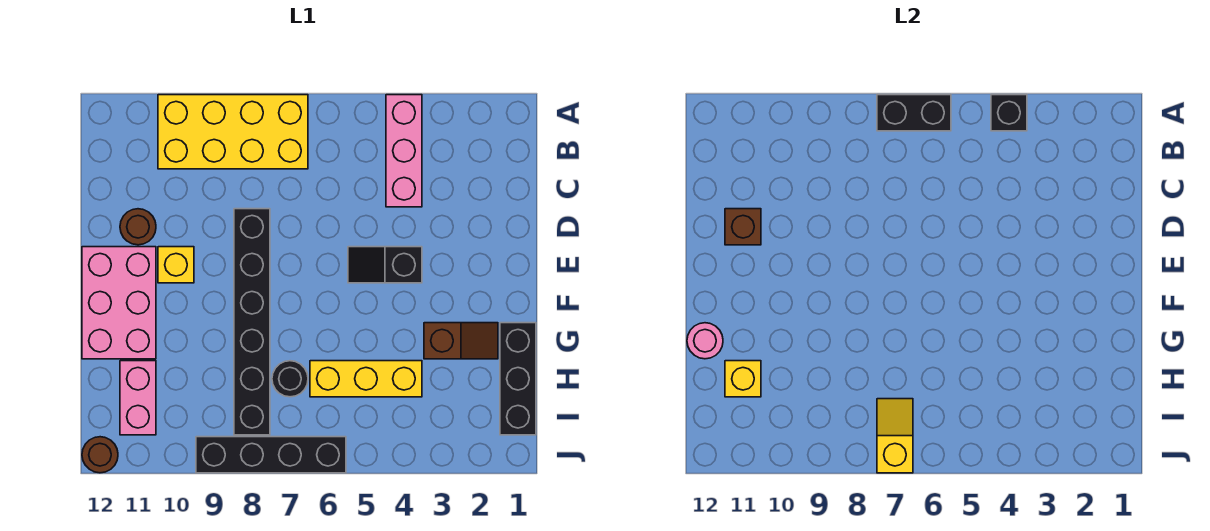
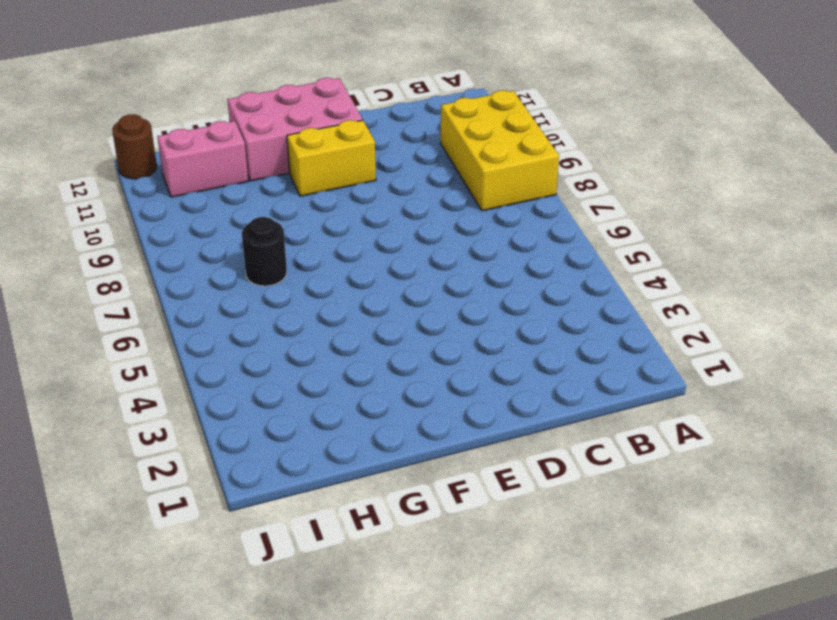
yellow brick A8:B10 level 1 -> yellow brick A7:B10 level 1
yellow brick E10:F10 level 1 -> yellow brick E10 level 1
none -> pink brick A4:C4 level 1
none -> black brick D8:I8 level 1
none -> brown round brick D11 level 1

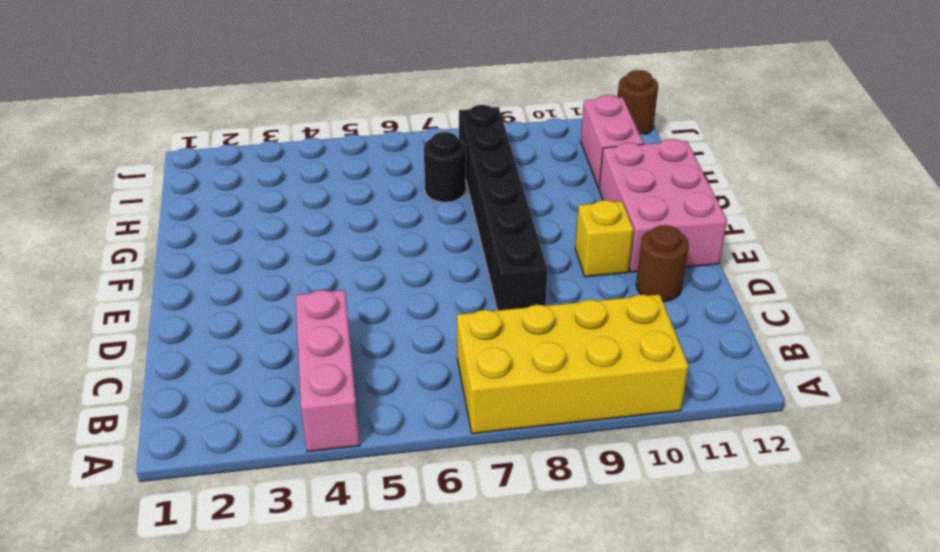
none -> black slope E4:E5 level 1 top 4
none -> black brick G1:I1 level 1
none -> brown slope G2:G3 level 1 top 3

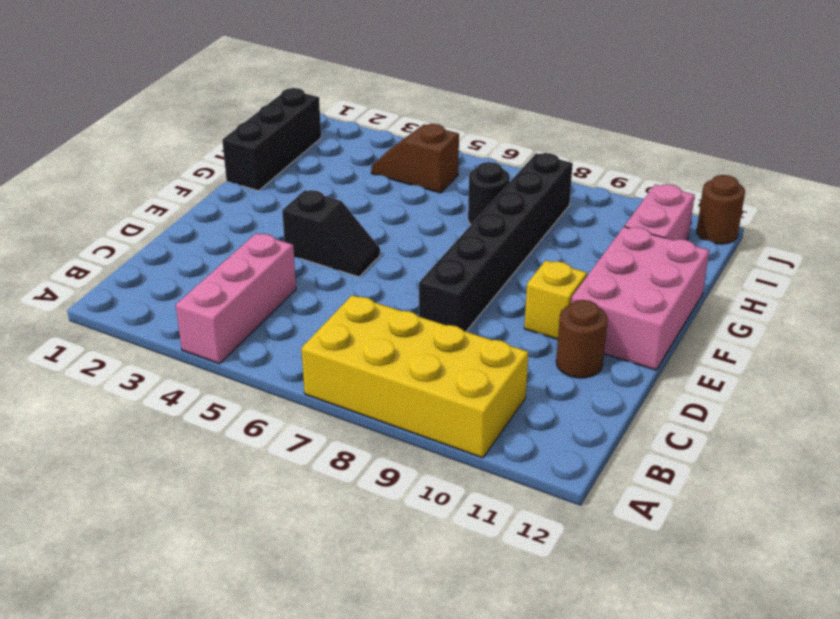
brown slope I4:I5 level 1 top 5 -> brown slope G2:G3 level 1 top 3
none -> yellow brick H4:H6 level 1
none -> black brick J6:J9 level 1
none -> black brick A4 level 2

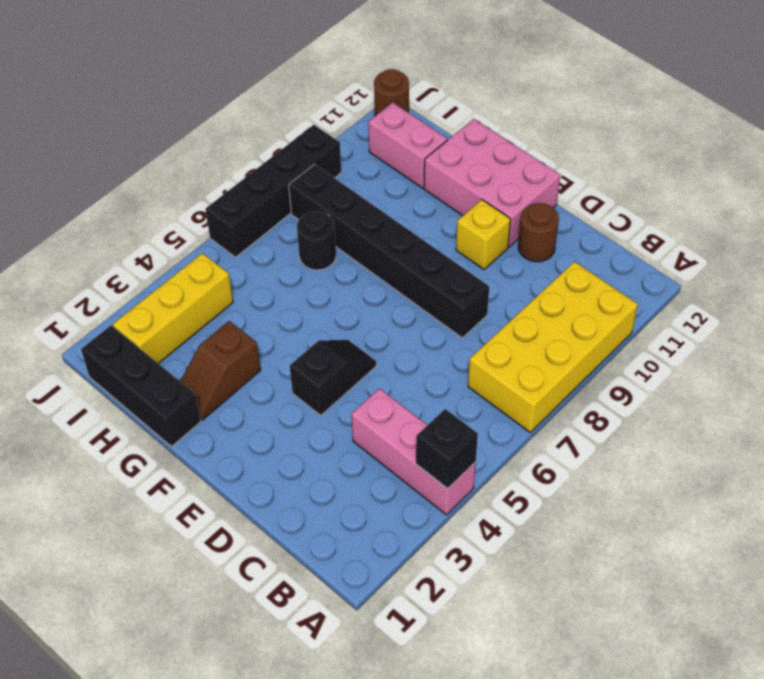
yellow brick I2:I4 level 1 -> yellow brick H4:H6 level 1
none -> black brick A6:A7 level 2
none -> brown brick D11 level 2
none -> pink round brick G12 level 2

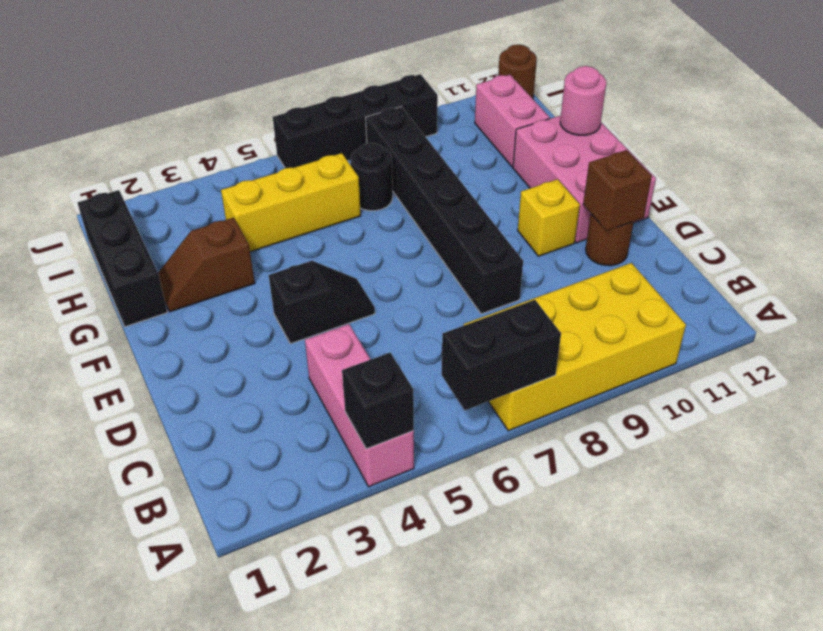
none -> yellow brick H11 level 2
none -> yellow slope I7:J7 level 2 top J

